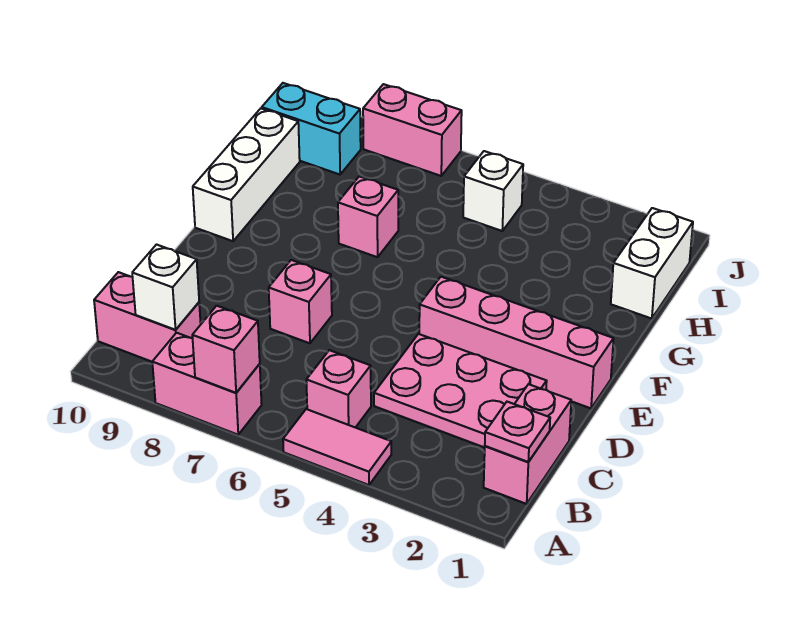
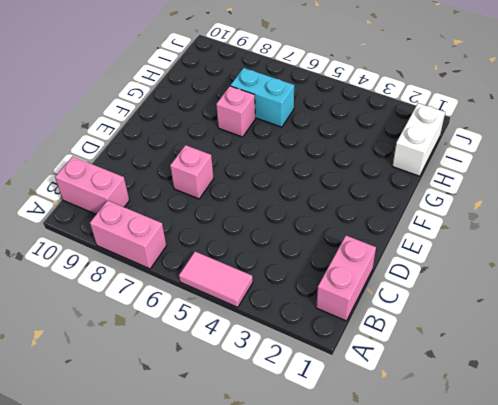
cyan brick H6:H7 level 1 -> cyan brick I9:I10 level 1
none -> pink brick B5 level 1
none -> pink plate C2:D4 level 1
none -> pink brick E1:E4 level 1

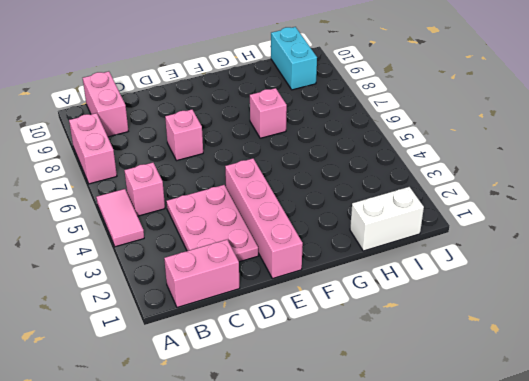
none -> white brick F10:H10 level 1
none -> white brick I5 level 1
none -> pink brick J7:J8 level 1

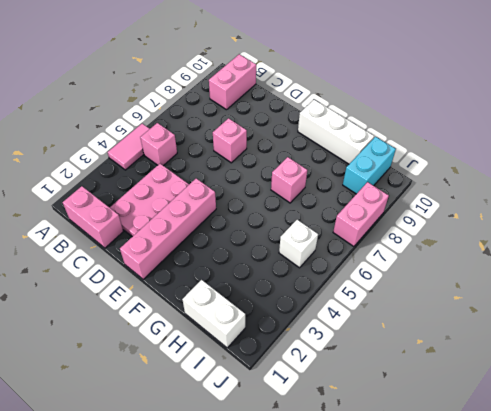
none -> pink brick A7:A8 level 1
none -> pink brick A7 level 2
none -> pink plate B1 level 2

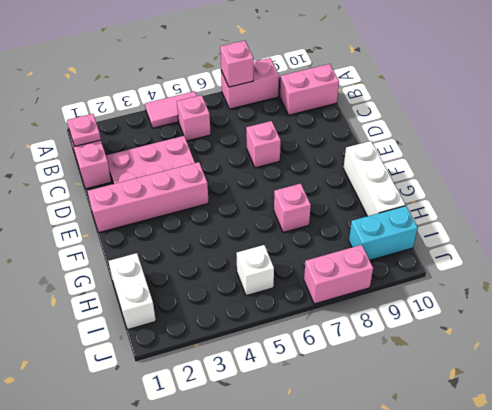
none -> white brick B9 level 2

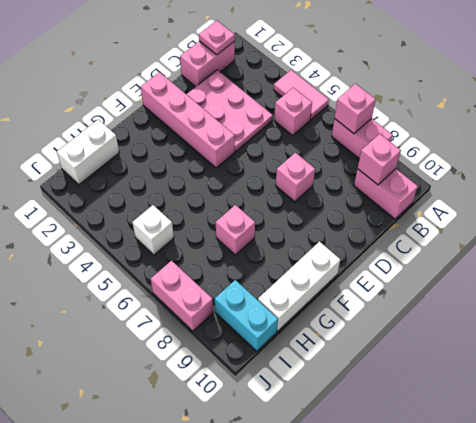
pink brick B9 level 2 -> white brick B9 level 2

